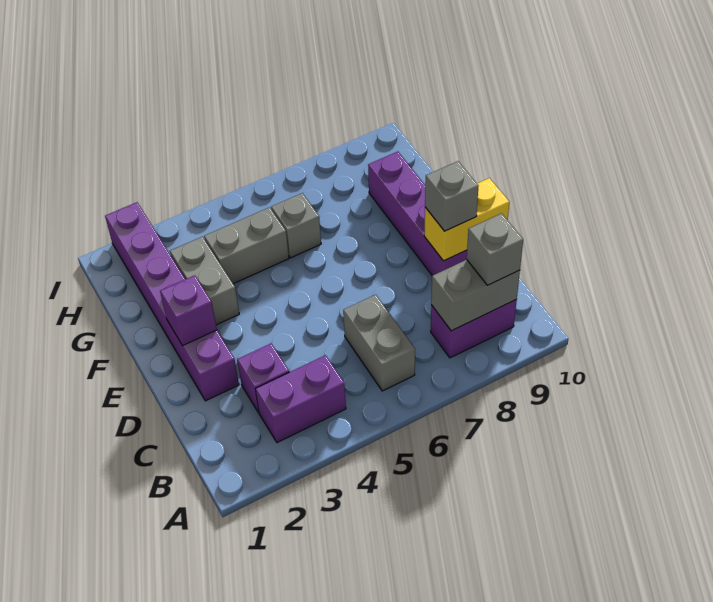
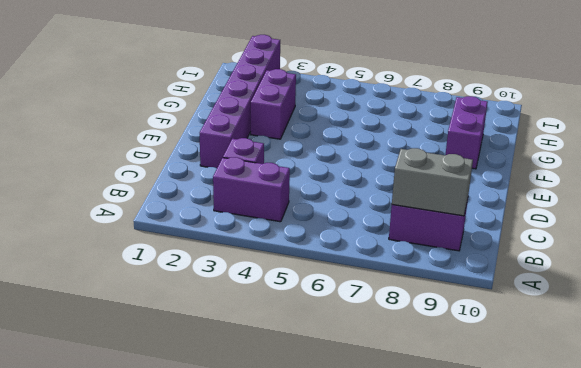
purple brick F3:G3 level 1 -> grey brick F3:G3 level 1
purple brick F9:G9 level 1 -> purple brick D9:G9 level 1
none -> grey brick B6:C6 level 1
none -> grey brick G4:G5 level 1
none -> grey brick G6 level 1

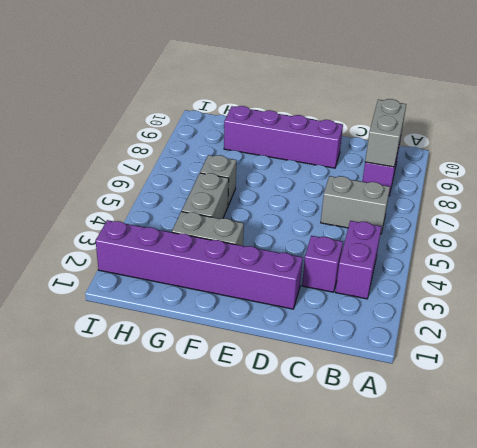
none -> yellow brick D9:D10 level 2
none -> purple brick E2 level 2
none -> grey brick B9 level 3

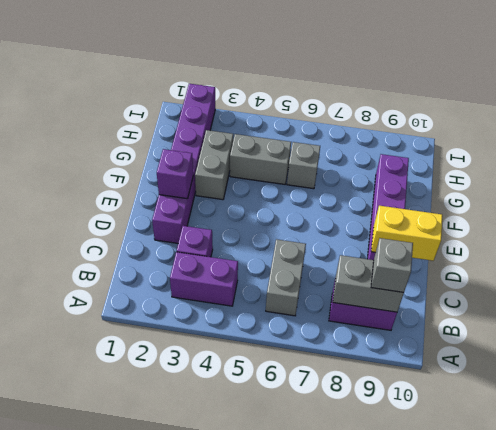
none -> grey brick D9 level 3

